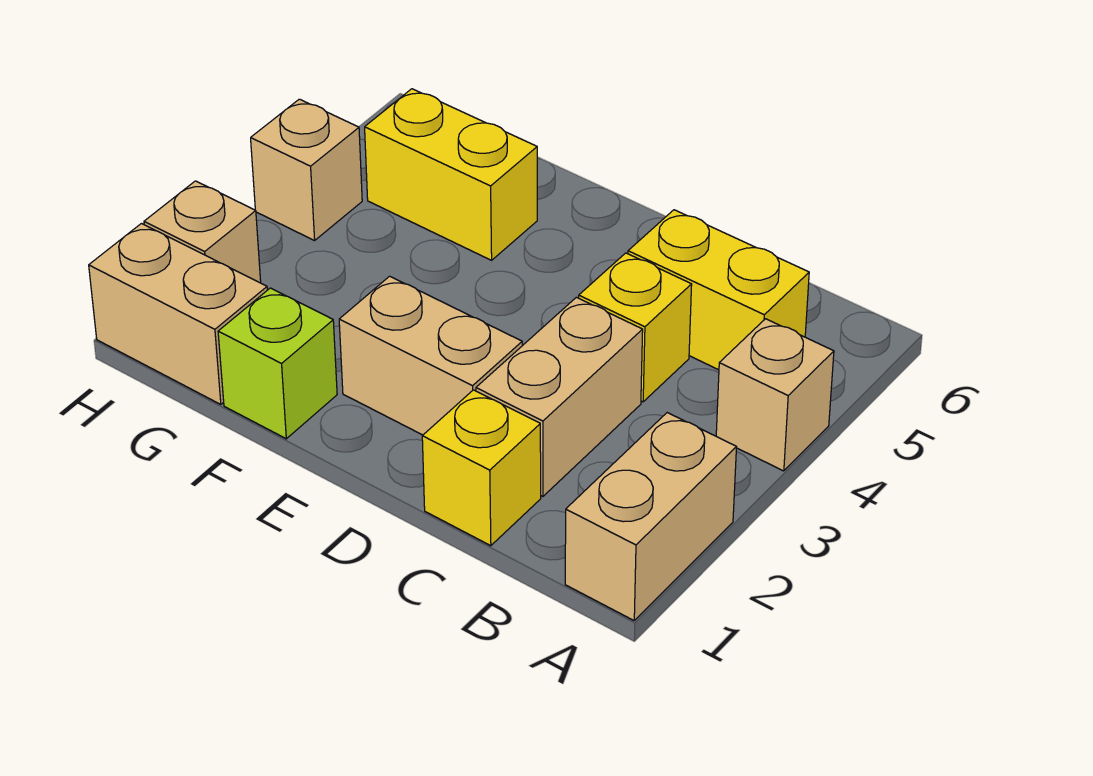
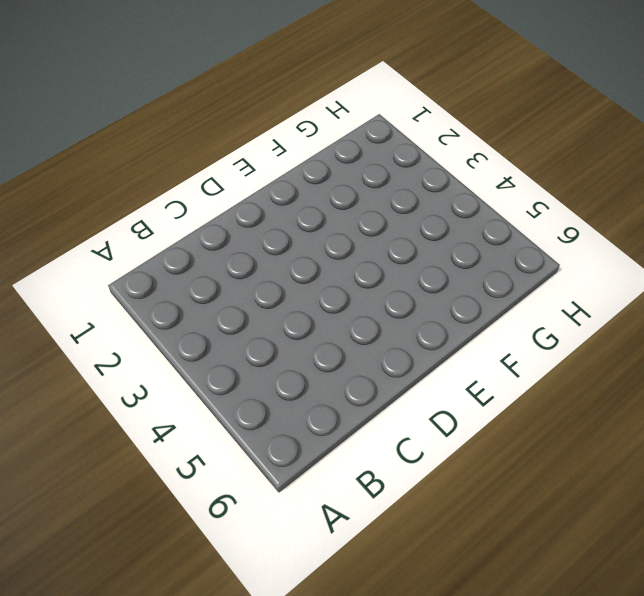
none -> tan brick A1:A2 level 1
none -> tan brick A4 level 1
none -> yellow brick B5:C5 level 1

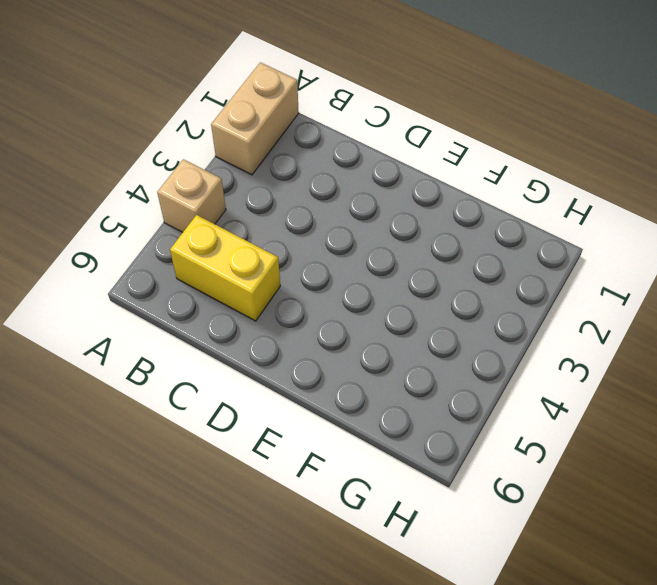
none -> yellow brick C1 level 1
none -> tan brick C2:C3 level 1
none -> yellow brick C4 level 1

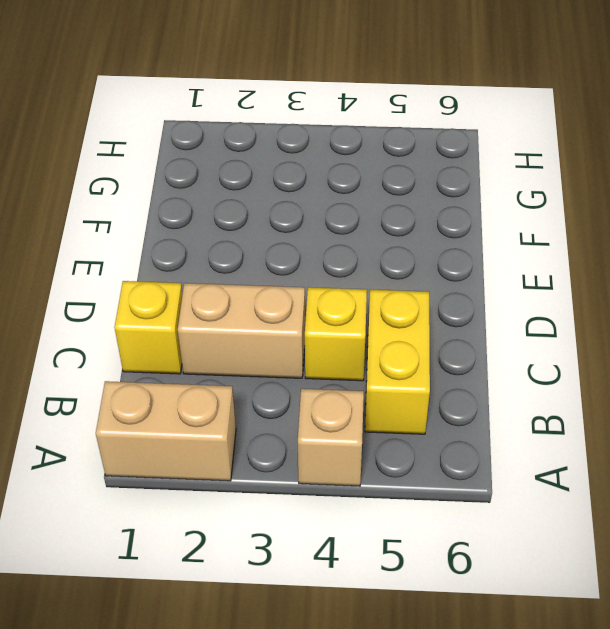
none -> tan brick D2:E2 level 1
none -> lime brick F1 level 1
none -> yellow brick F5:G5 level 1

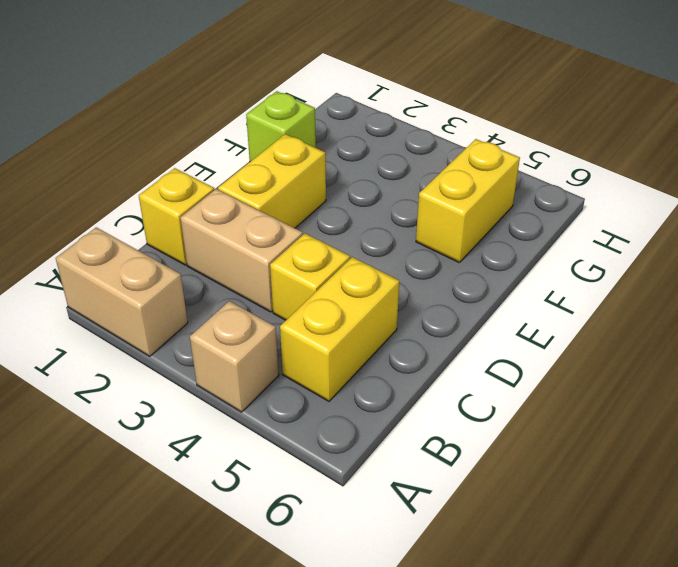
yellow brick D2:E2 level 1 -> tan brick D2:E2 level 1
none -> tan brick G1:H1 level 1
none -> tan brick H2 level 1
none -> tan brick H4 level 1

